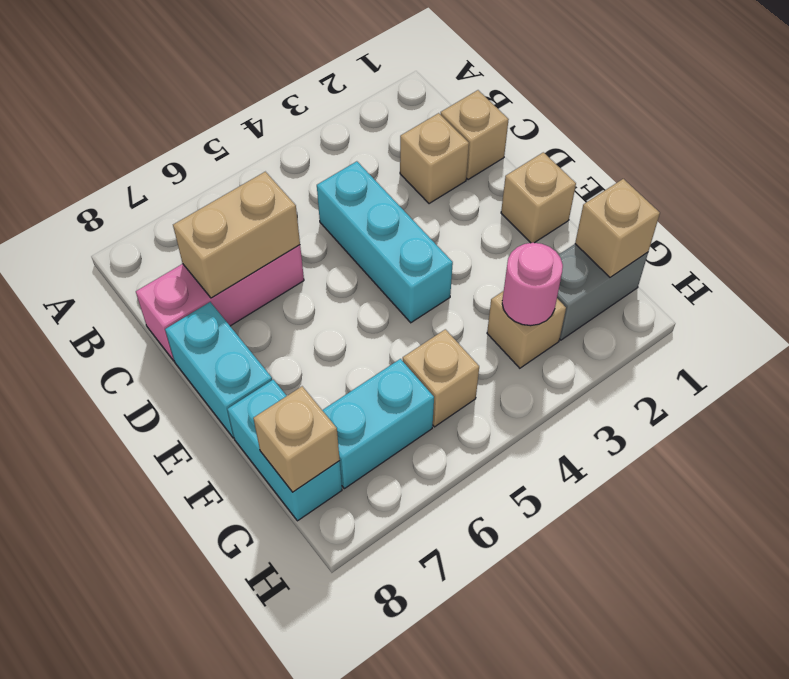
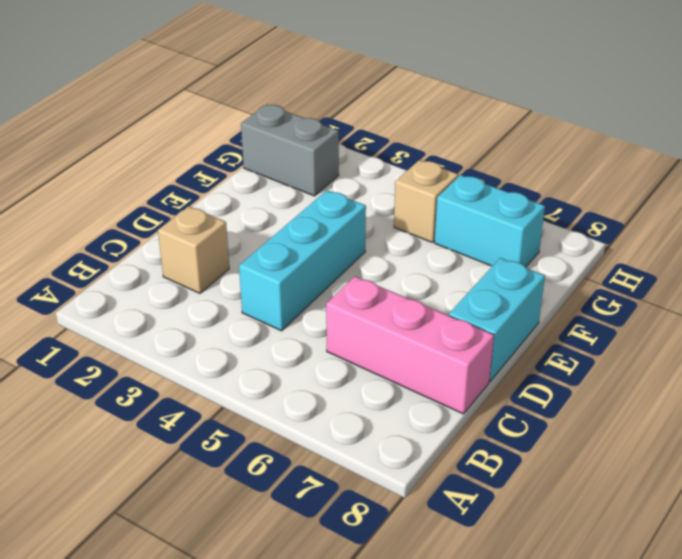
none -> tan brick C1 level 1
none -> tan brick E1 level 1
none -> cyan brick F8:G8 level 1

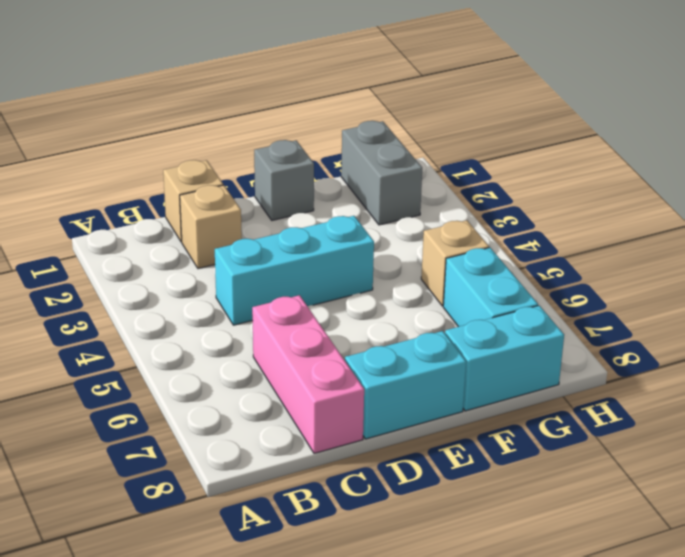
grey brick E1 level 1 -> tan brick E1 level 1
none -> tan brick G3 level 1
none -> tan brick C6:C7 level 2
none -> tan brick G1 level 2

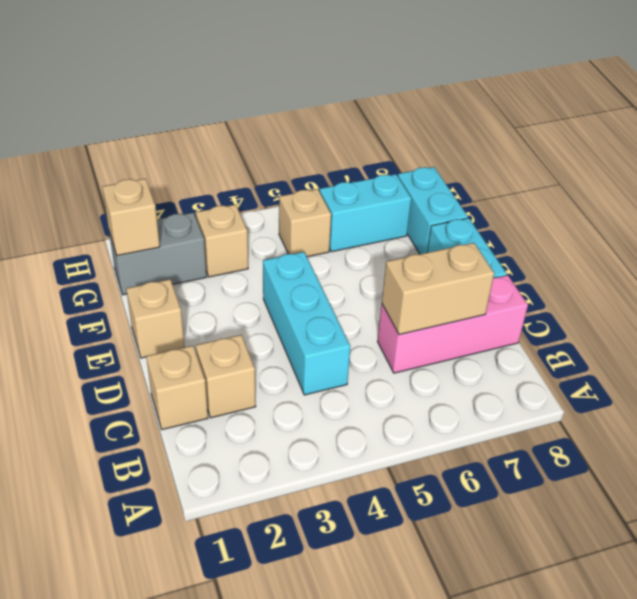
none -> pink round brick G3 level 2
none -> tan brick G8 level 2

